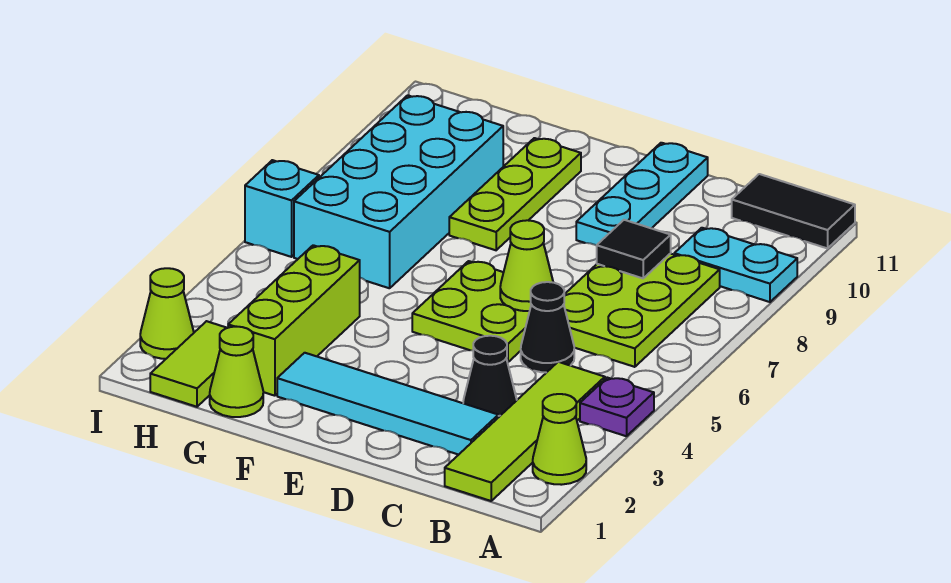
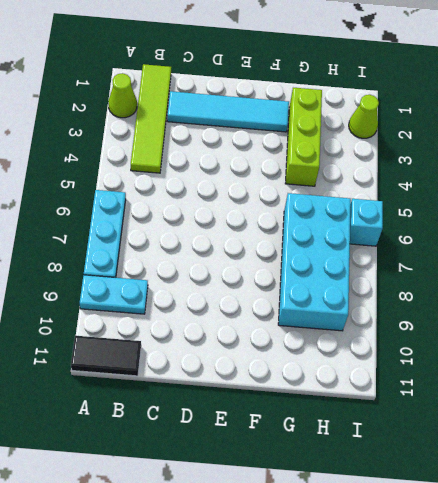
cyan plate A6:A8 level 1 -> cyan plate D9:D11 level 1
none -> purple plate A4 level 1
none -> lime plate B6:C8 level 1
none -> black cone C3 level 1

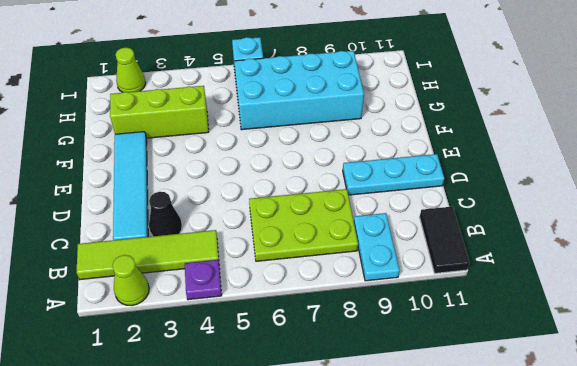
none -> black cone C5 level 1
none -> lime plate D5:E6 level 1
none -> lime plate F8:F10 level 1

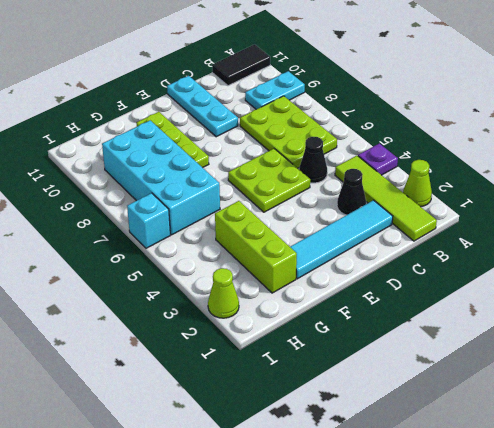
none -> lime cone G1 level 1
none -> lime tile H1:H2 level 1
none -> black tile C8 level 2

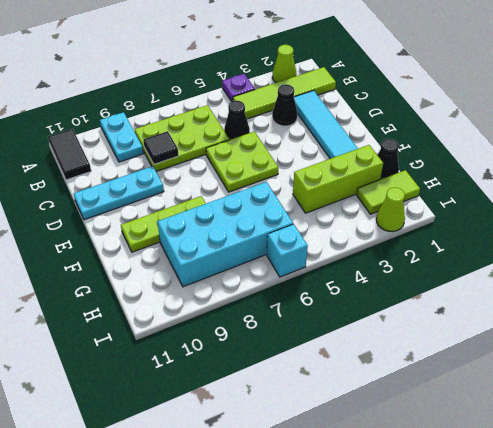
black cone G1 level 1 -> lime cone G1 level 1
none -> lime cone D6 level 2

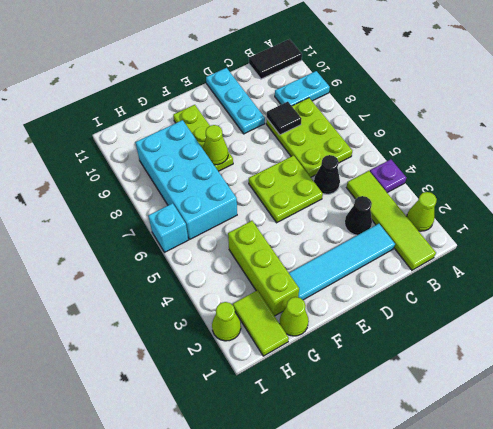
lime cone F8 level 2 -> lime cone D6 level 2

